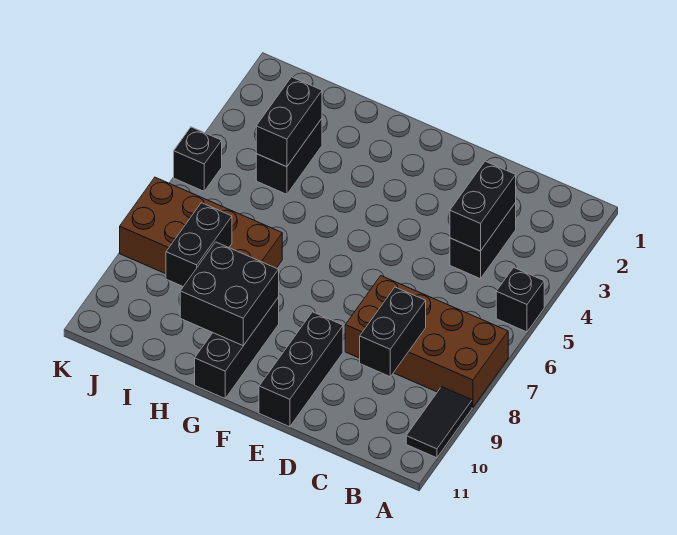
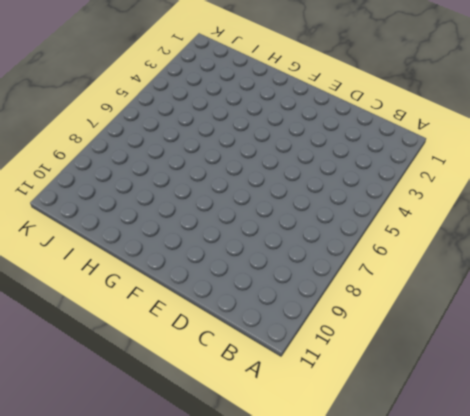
none -> black brick A5 level 1
none -> brown brick A7:D8 level 1
none -> black tile A9:A10 level 1

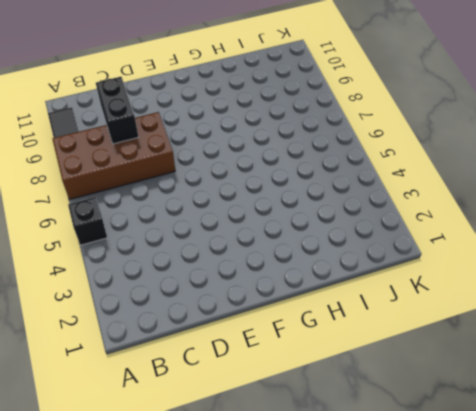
none -> black brick C3:C4 level 1
none -> black brick E9:E11 level 1
none -> black brick G9:G11 level 1

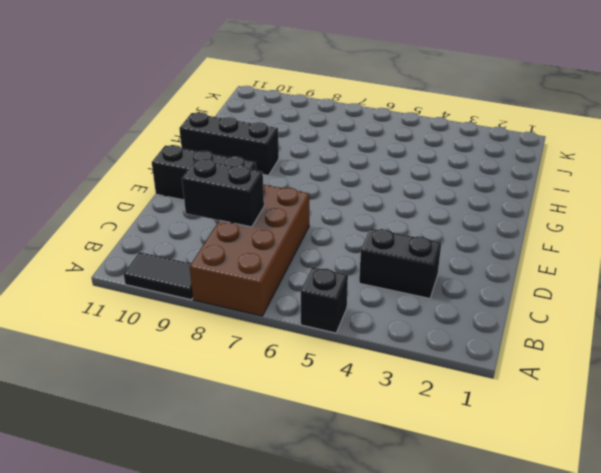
none -> brown brick H7:K8 level 1
none -> black brick I3:I4 level 1
none -> black brick K5 level 1

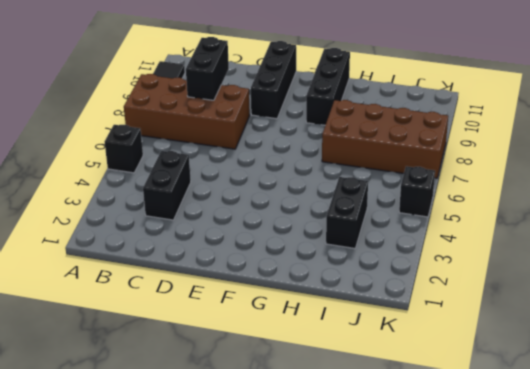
none -> black brick C3:C4 level 2
none -> black brick G9:H10 level 2
none -> black brick I3:I4 level 2

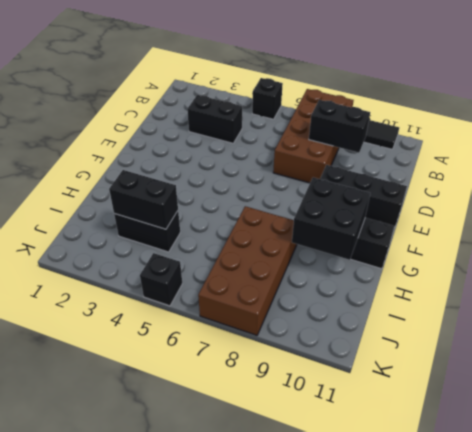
none -> black brick C3:C4 level 2
none -> black brick I8:I9 level 2

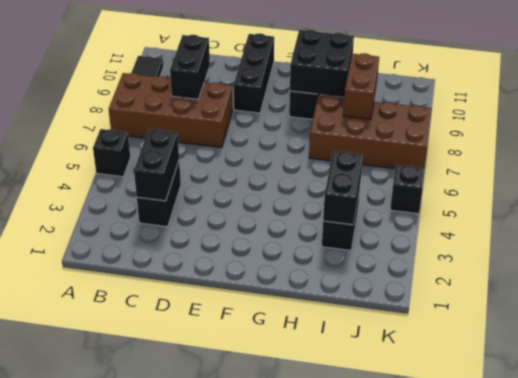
brown brick I8:I9 level 2 -> black brick I8:I9 level 2

